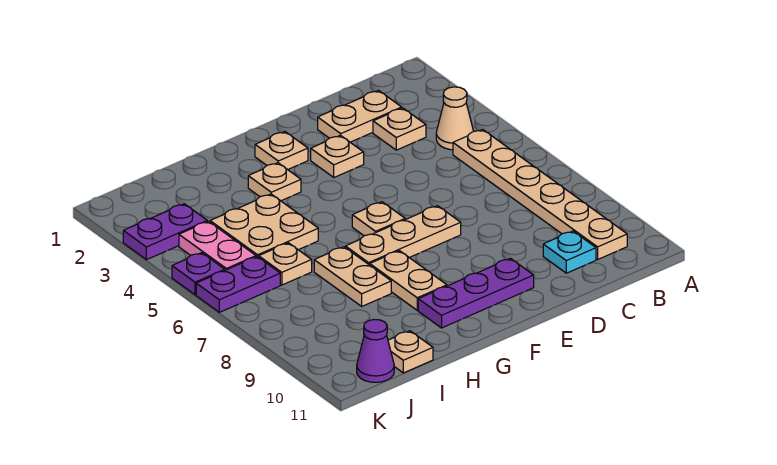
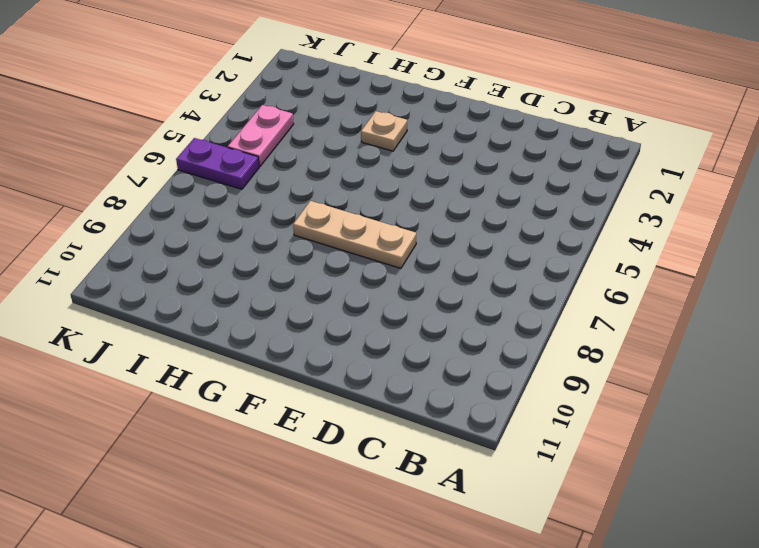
none -> tan cone B4 level 1
none -> tan plate B5:B10 level 1
none -> tan plate C2:D2 level 1

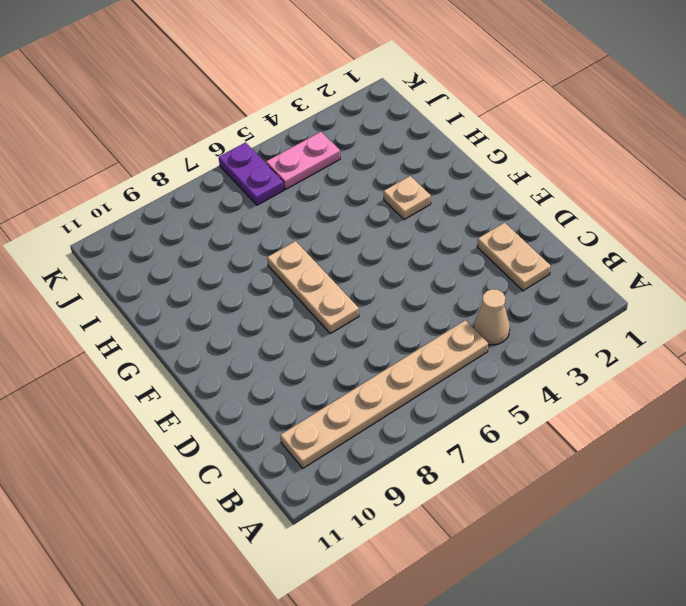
none -> tan plate C3 level 1
none -> cyan plate C10 level 1
none -> tan plate E3 level 1

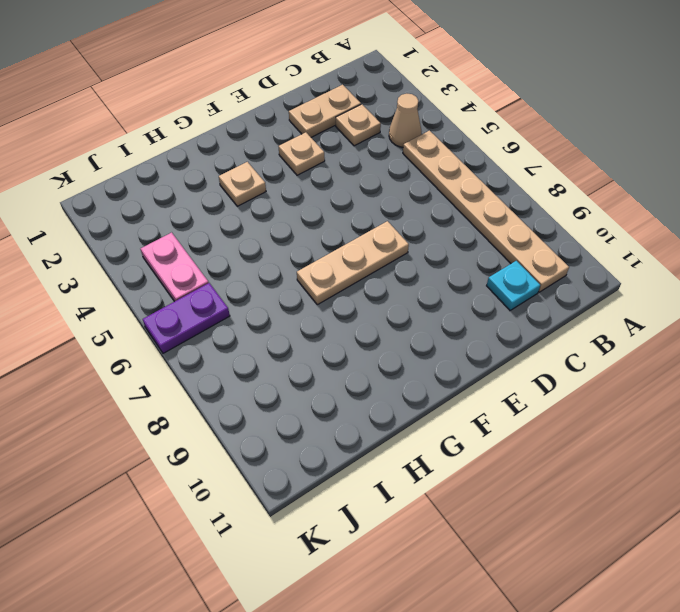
none -> purple plate E10:G10 level 1
none -> tan plate F2 level 1
none -> tan plate F6 level 1

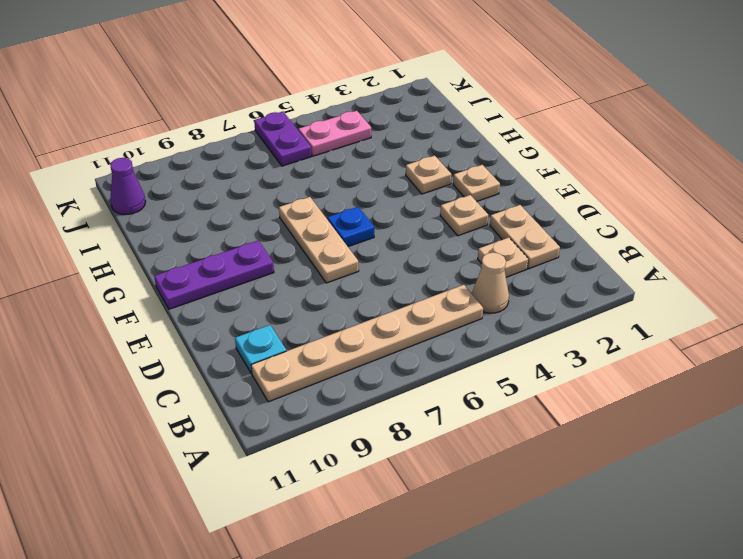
blue plate F6 level 1 -> tan plate F6 level 1
purple plate F9:F11 level 1 -> purple plate E10:G10 level 1
none -> tan plate G8:G9 level 1
none -> tan plate H4:I5 level 1
none -> tan plate H7:H8 level 1

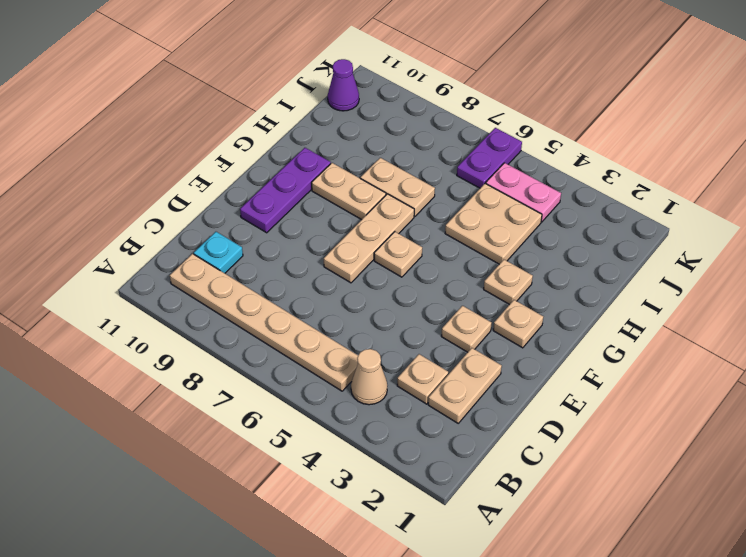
none -> tan plate I6 level 1
none -> tan plate I11 level 1
none -> purple plate J3:K3 level 1

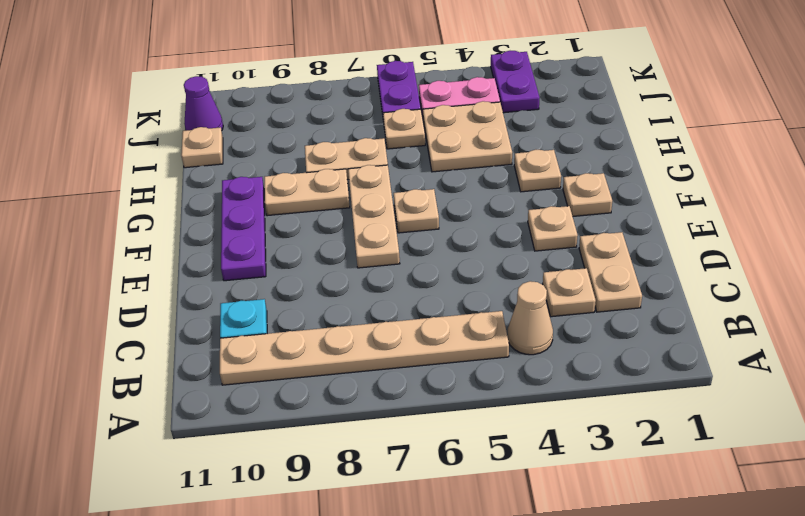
none -> purple plate K5 level 1

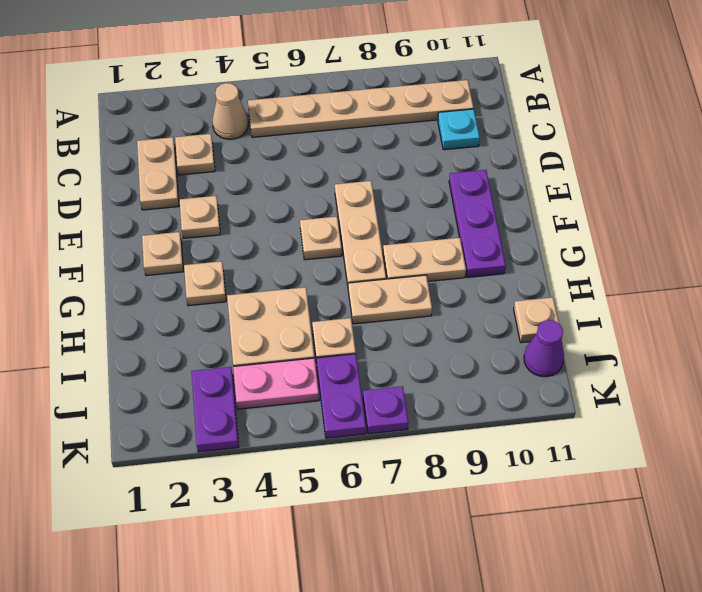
purple plate K7 level 1 -> purple plate K5 level 1

